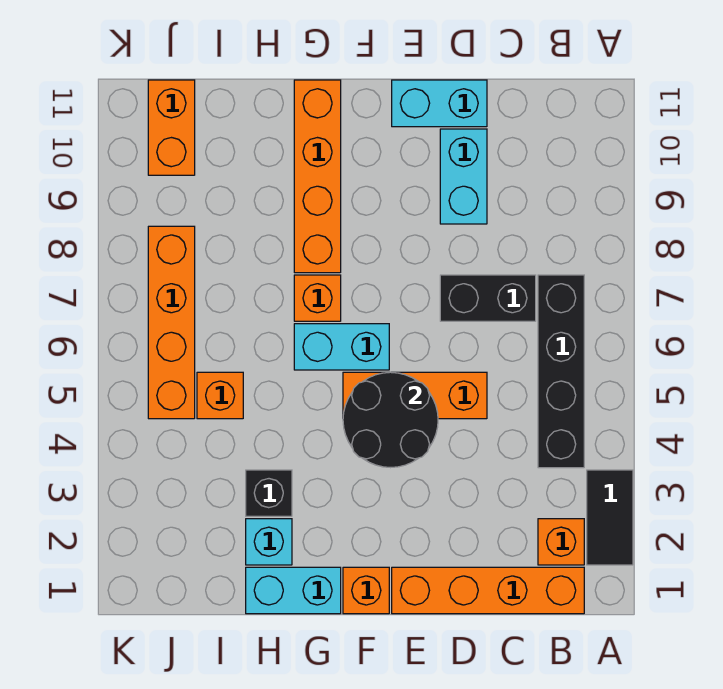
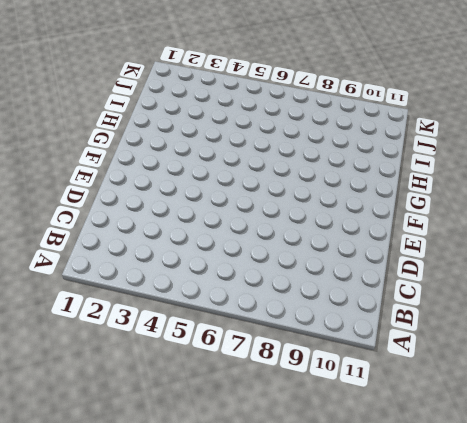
none -> black tile A2:A3 level 1
none -> orange brick B1:E1 level 1
none -> orange brick B2 level 1

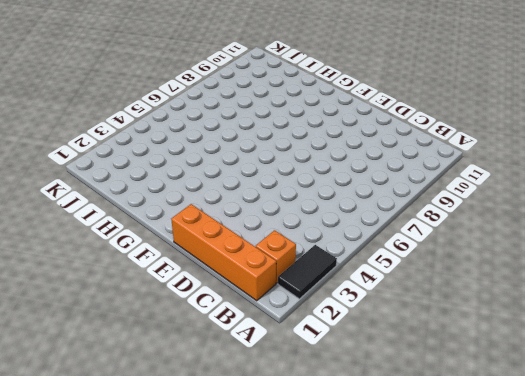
none -> black brick B4:B7 level 1
none -> black brick C7:D7 level 1
none -> orange brick D5:F5 level 1

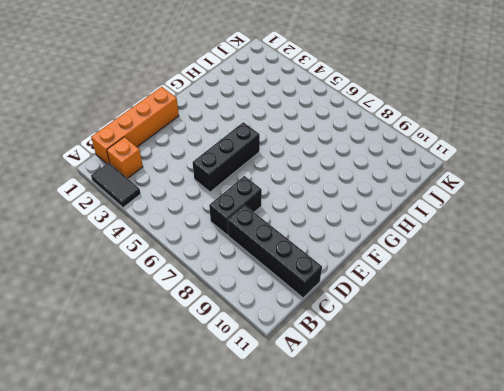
black brick C8:C11 level 1 -> black brick B4:B7 level 1
black brick D5:F5 level 1 -> orange brick D5:F5 level 1
none -> cyan brick D9:D10 level 1
none -> cyan brick D11:E11 level 1
none -> orange brick F1 level 1

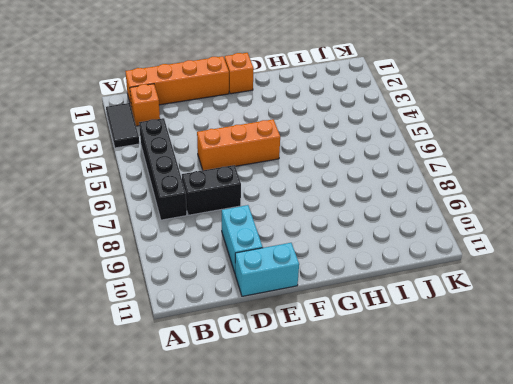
none -> cyan brick F6:G6 level 1
none -> cyan brick G1:H1 level 1
none -> orange brick G7 level 1

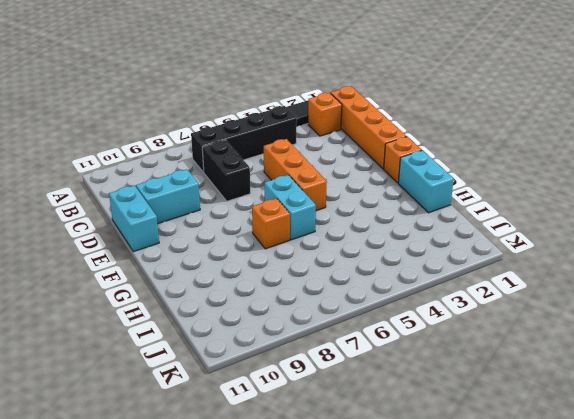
none -> orange brick G8:G11 level 1
none -> cyan brick H2 level 1
none -> black brick H3 level 1

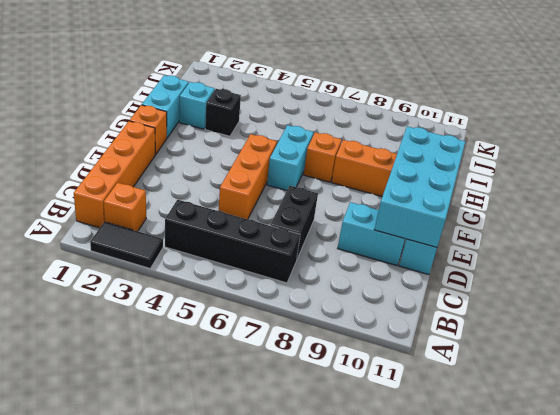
cyan brick D10:G11 level 2 -> none
none -> orange brick I5 level 1
none -> orange brick J5:J8 level 1
none -> orange brick J10:J11 level 1

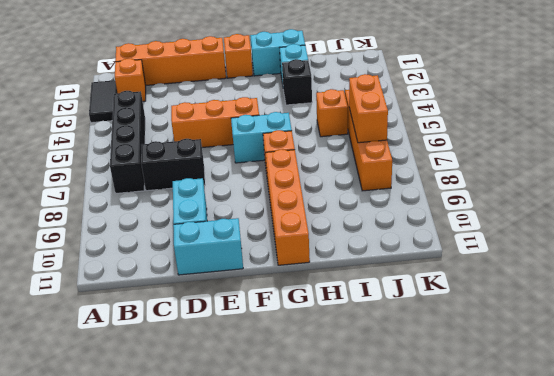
orange brick J6:J7 level 2 -> orange brick J10:J11 level 1
none -> black round brick E4:F5 level 2

